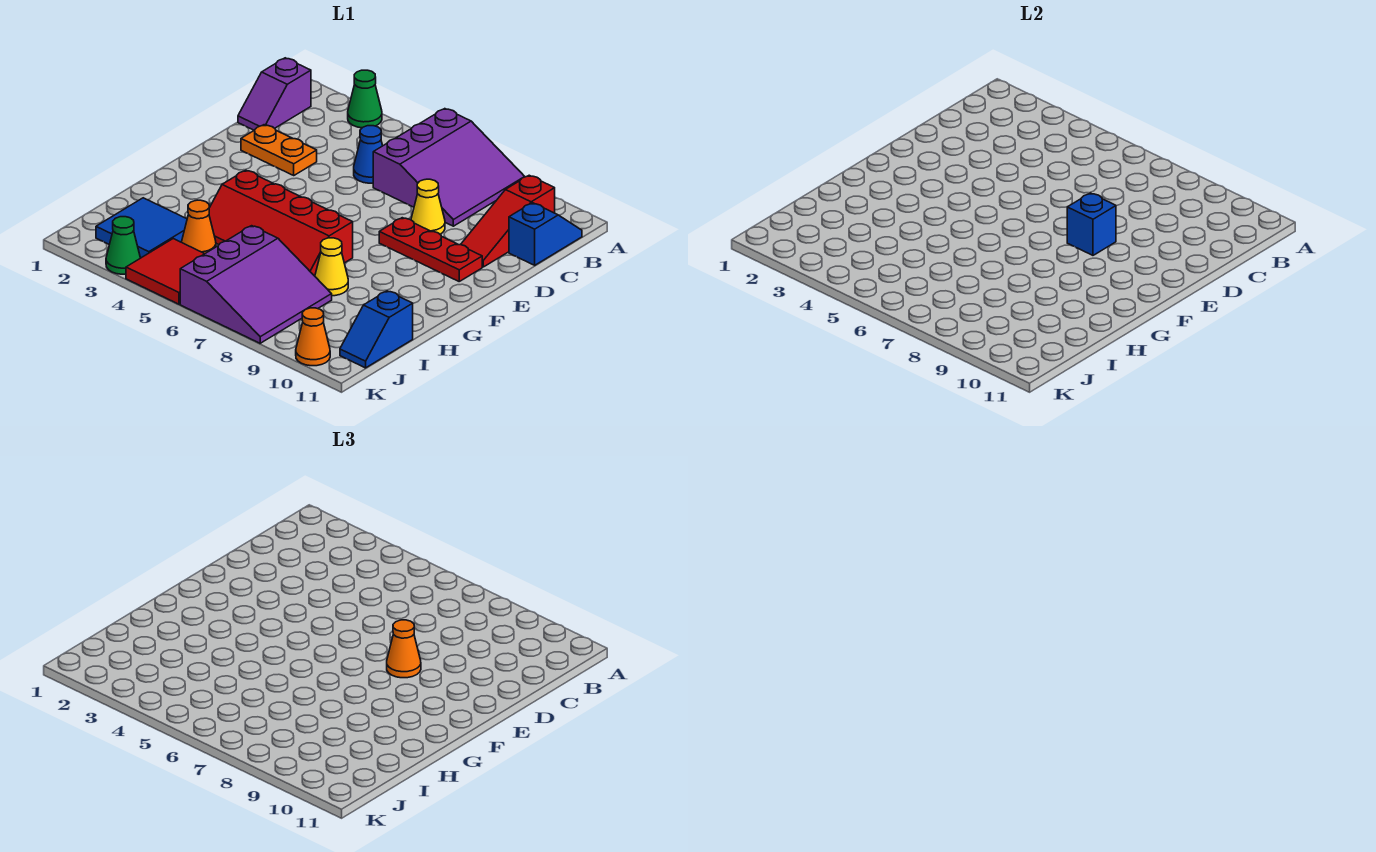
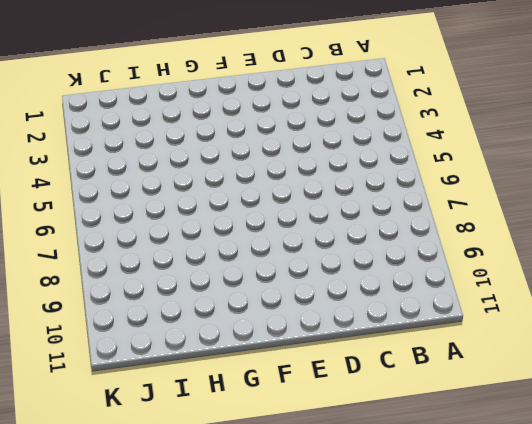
none -> green cone A3 level 1
none -> purple slope A6:C8 level 1 top 6
none -> purple slope B1:C1 level 1 top B

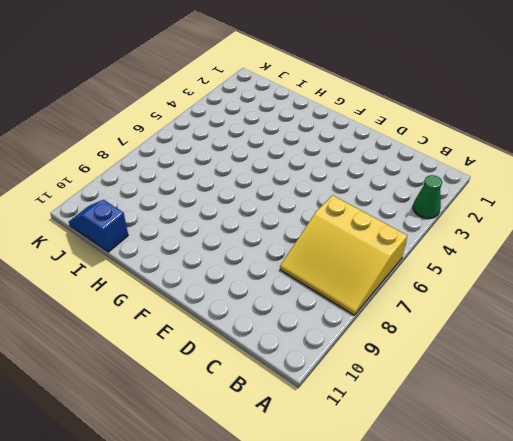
yellow slope A6:C8 level 1 top 6 -> purple slope A6:C8 level 1 top 6
none -> purple slope B1:C1 level 1 top B
none -> red slope B10:D10 level 1 top B
none -> blue slope B11:C11 level 1 top C

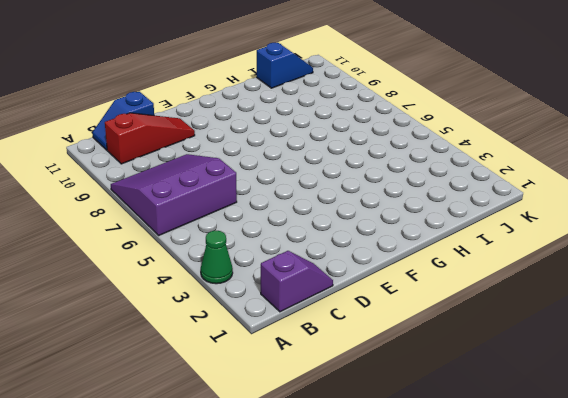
none -> blue cone C5 level 1
none -> orange plate D2:D3 level 1
none -> yellow cone D8 level 1

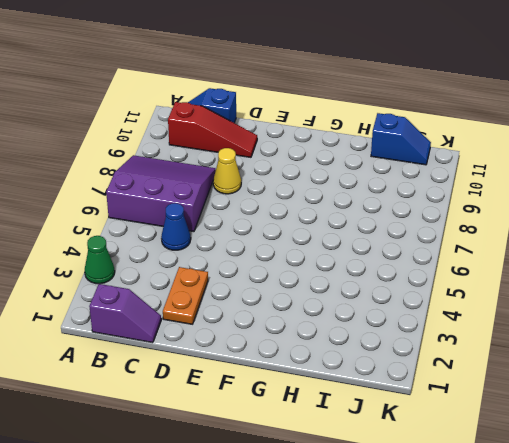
none -> red plate E8:E10 level 1
none -> red slope G4:H7 level 1 top G
none -> yellow cone H8 level 1

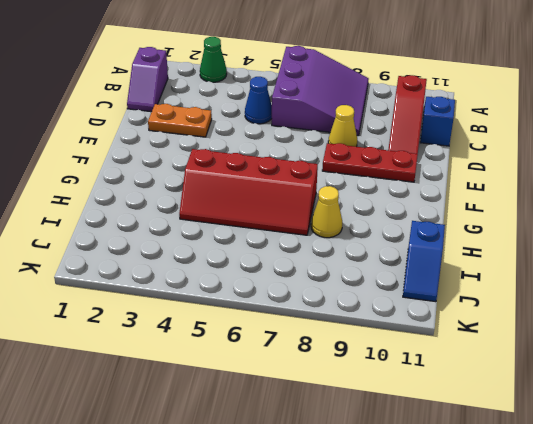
none -> blue tile I2:J3 level 1
none -> orange cone I4 level 1
none -> purple slope I6:K8 level 1 top 6

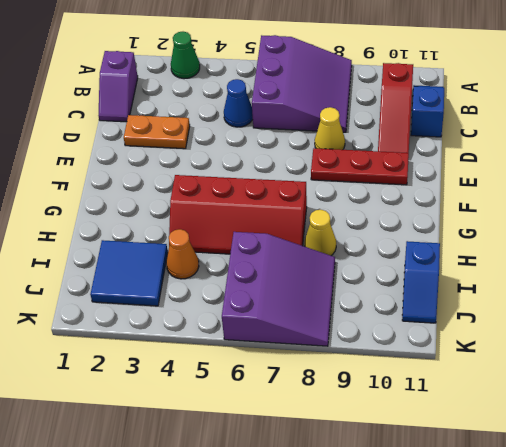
none -> red tile J4:K5 level 1
none -> green cone K3 level 1
none -> orange cone K10 level 1

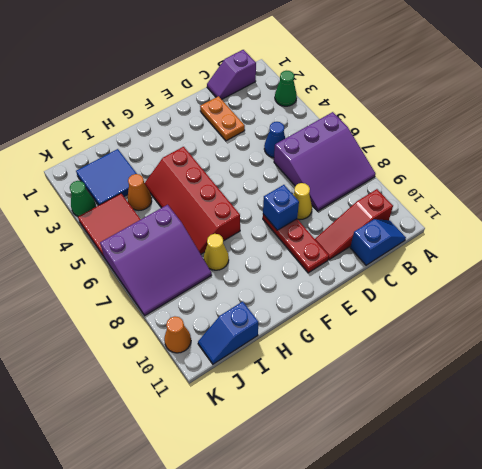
none -> orange cone E8 level 3

